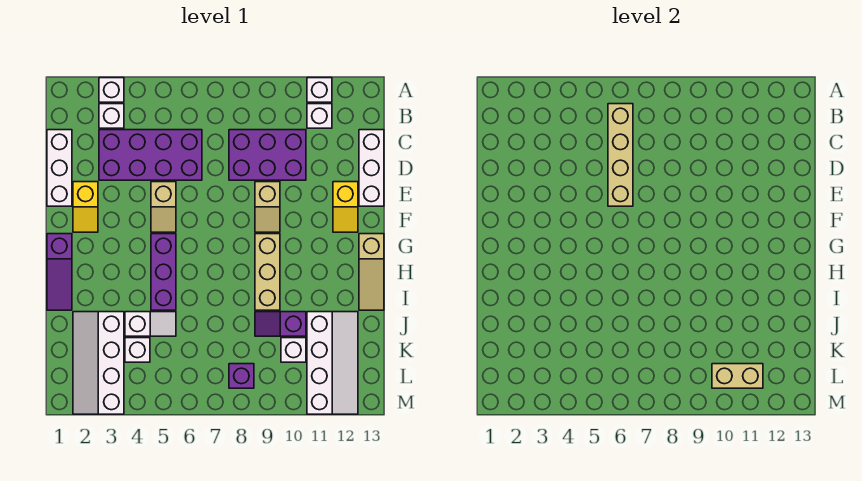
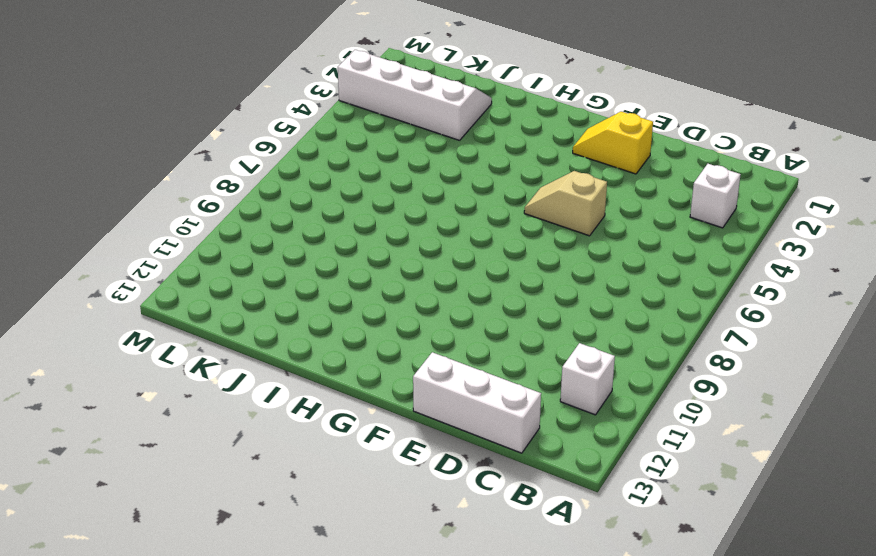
none -> white brick A3 level 1
none -> white brick A11 level 1
none -> white brick C1:E1 level 1

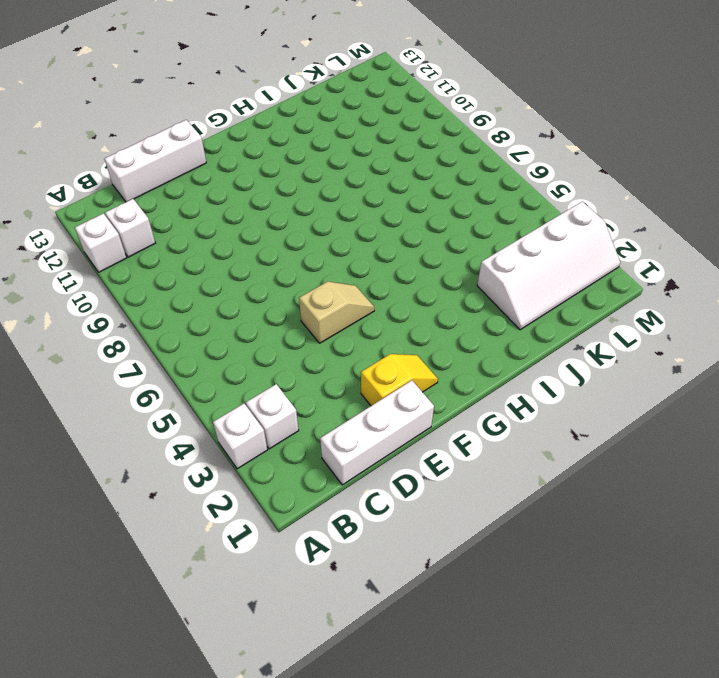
none -> purple brick C3:D6 level 1
none -> purple brick C8:D10 level 1
none -> tan slope E9:F9 level 1 top E

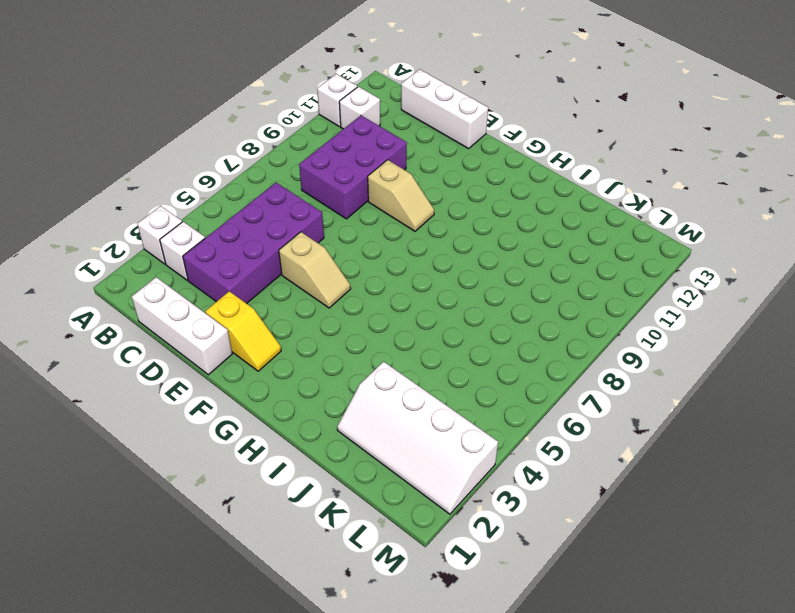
none -> yellow slope E12:F12 level 1 top E
none -> purple slope G1:I1 level 1 top G
none -> purple brick G5:I5 level 1

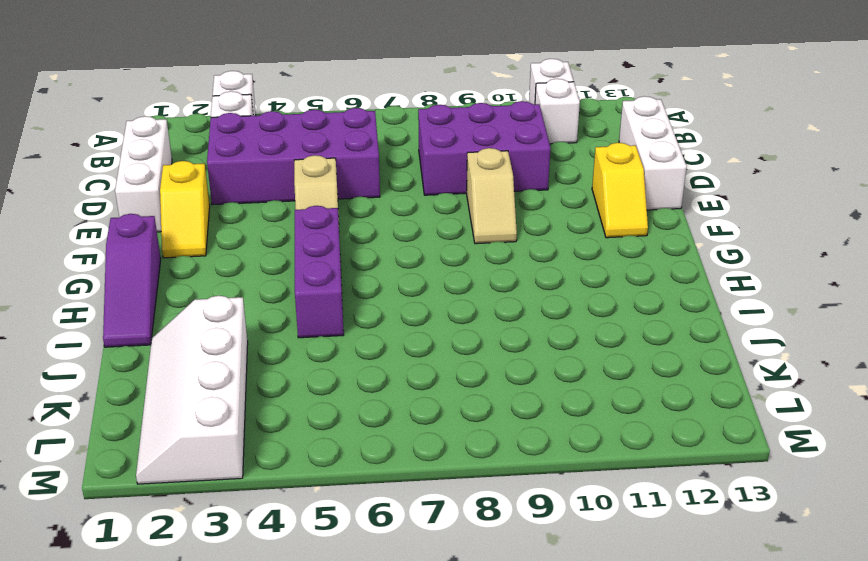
none -> tan brick G9:I9 level 1
none -> tan slope G13:I13 level 1 top G
none -> white slope J4:J5 level 1 top 4

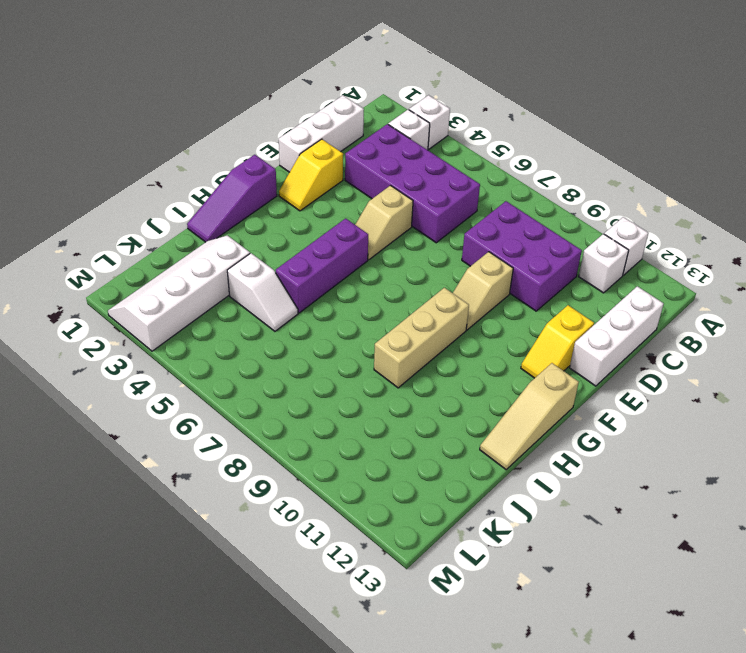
none -> purple slope J9:J10 level 1 top 10
none -> white slope J11:M12 level 1 top 11
none -> white brick K4 level 1

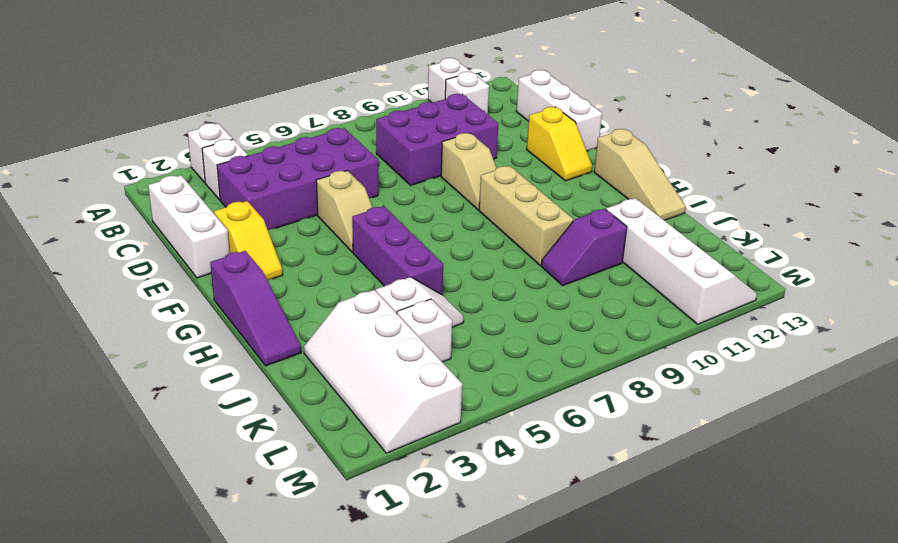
none -> white brick K10 level 1
none -> purple brick L8 level 1
none -> tan brick B6:E6 level 2

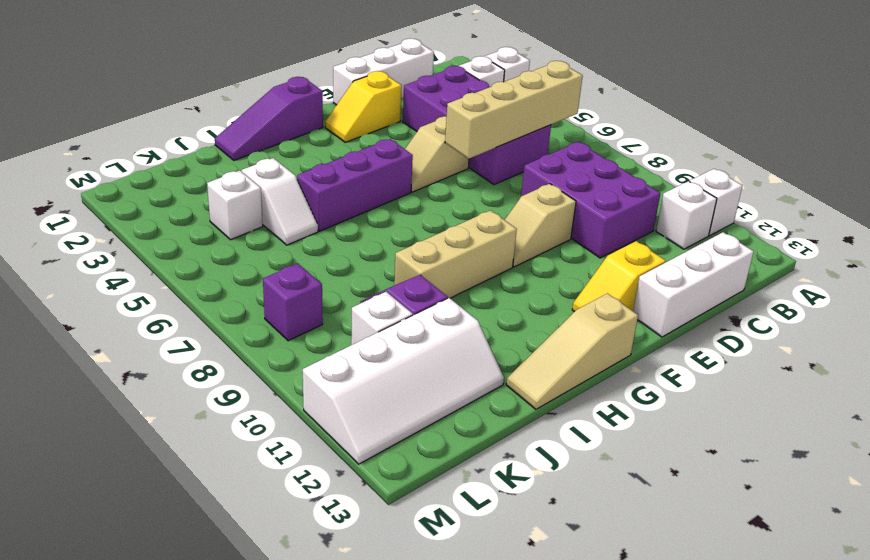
none -> white slope J2:M3 level 1 top 3
none -> tan brick L10:L11 level 2

